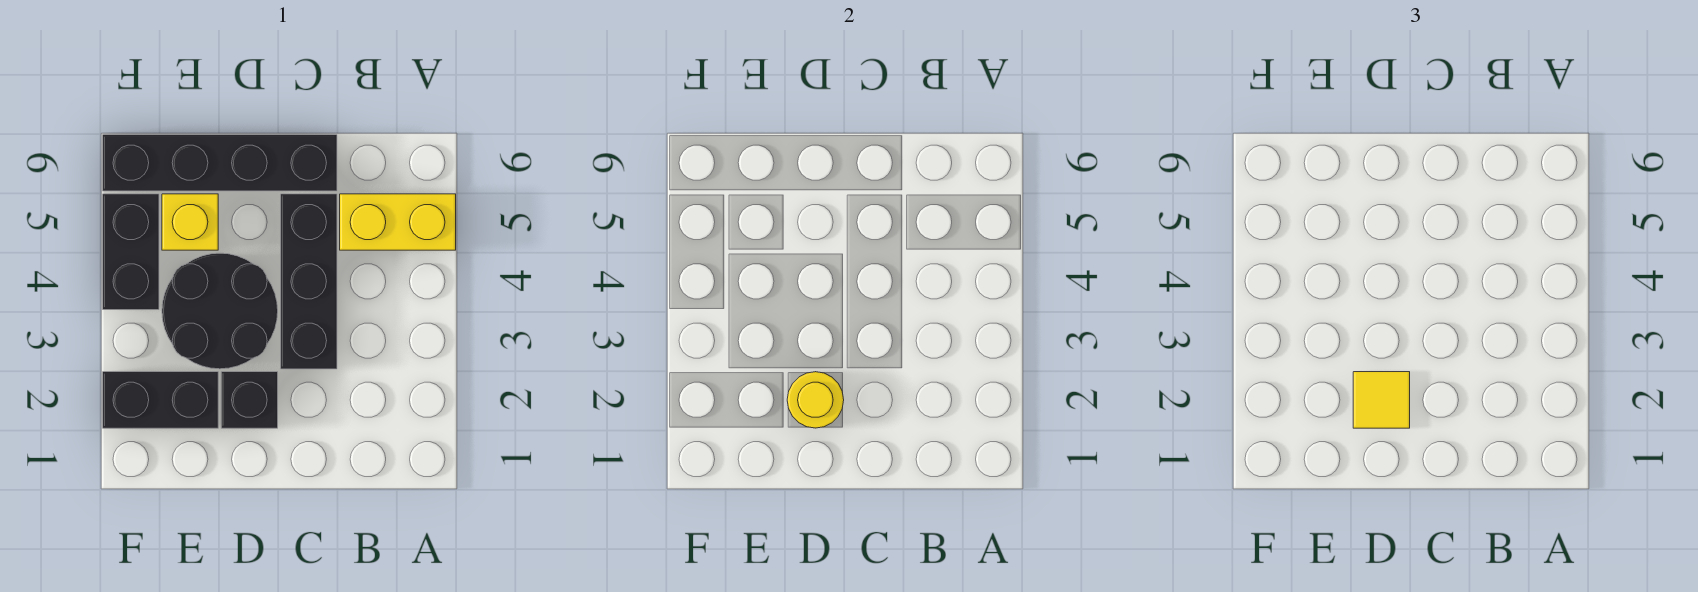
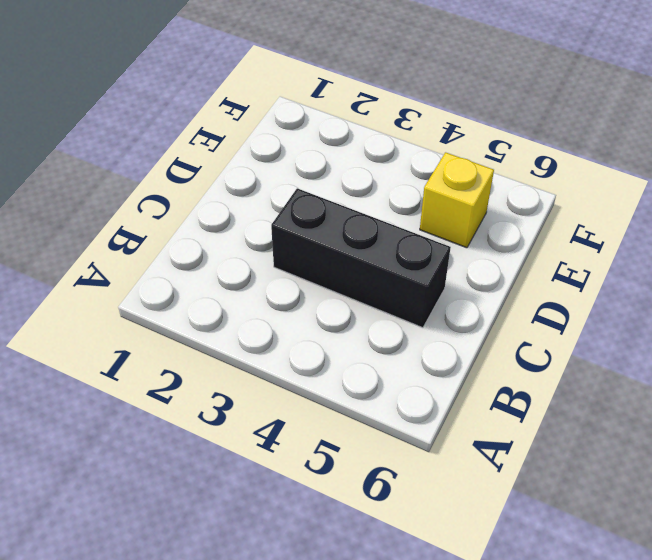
none -> yellow brick A5:B5 level 1
none -> black brick C6:F6 level 1

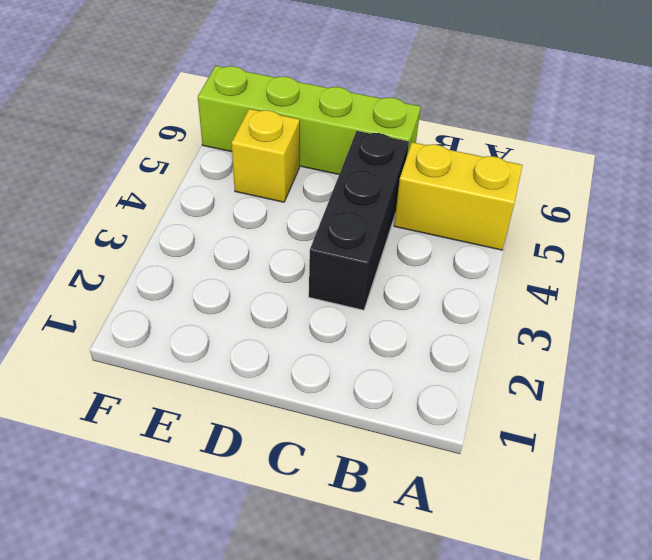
lime brick C6:F6 level 1 -> black brick C6:F6 level 1
none -> black brick D2 level 1
none -> black round brick D3:E4 level 1

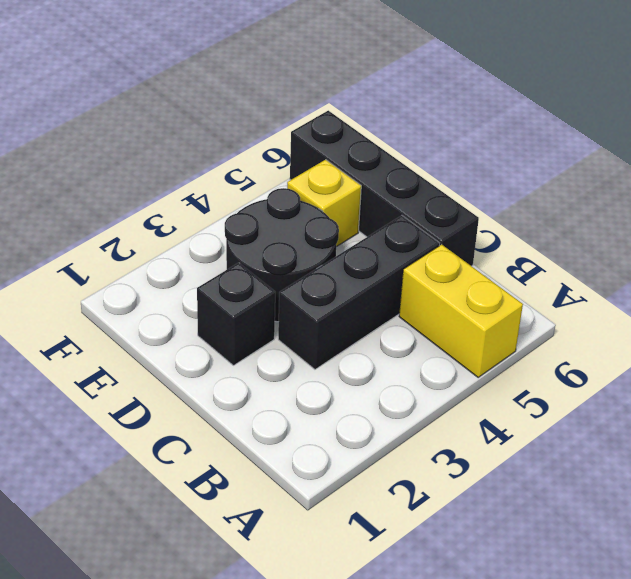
none -> black brick E2:F2 level 1
none -> black brick F4:F5 level 1

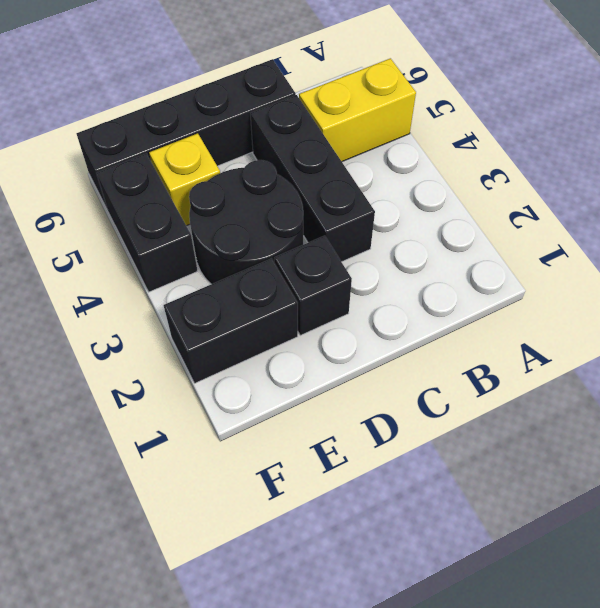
none -> yellow round brick D2 level 2
none -> yellow tile D2 level 3

